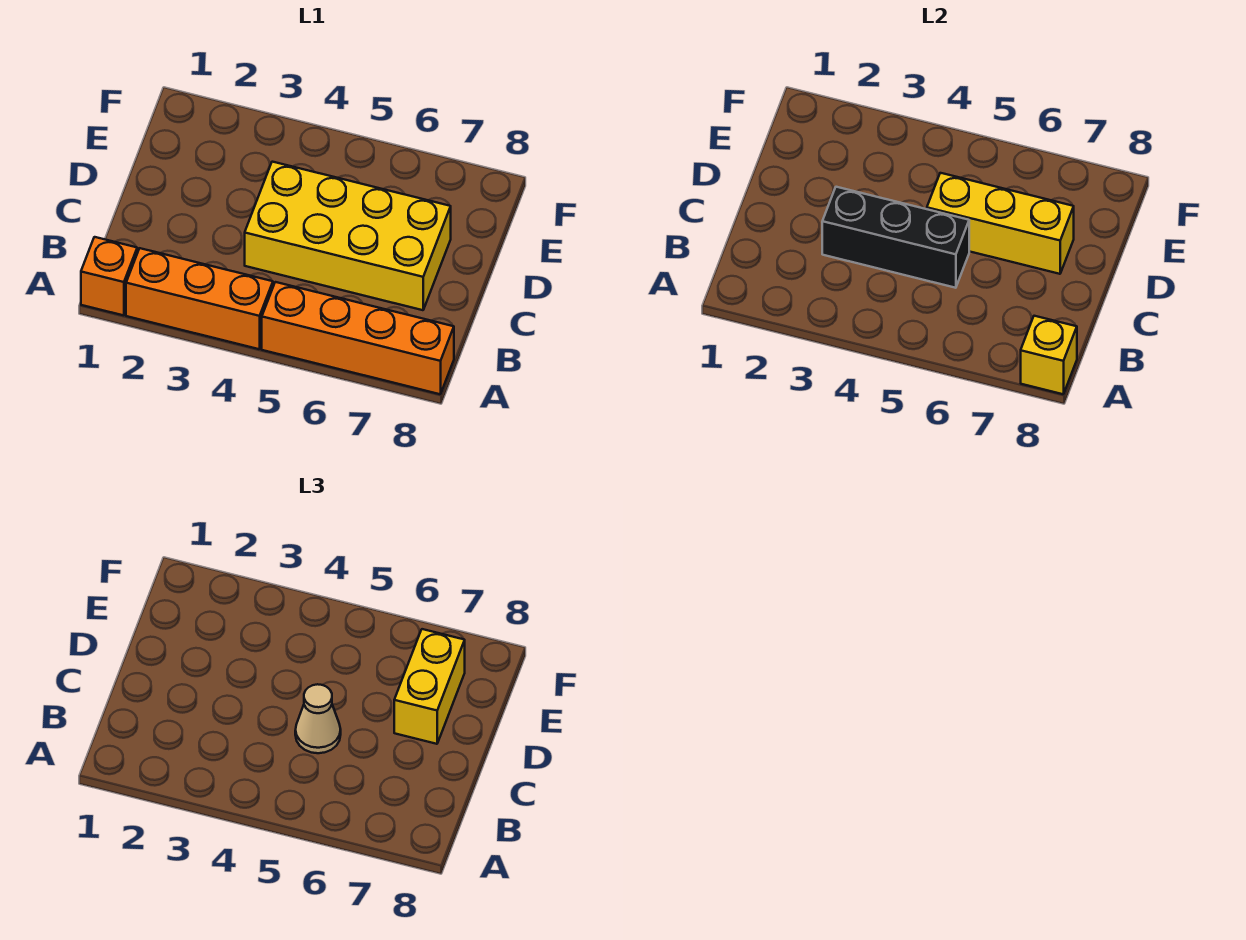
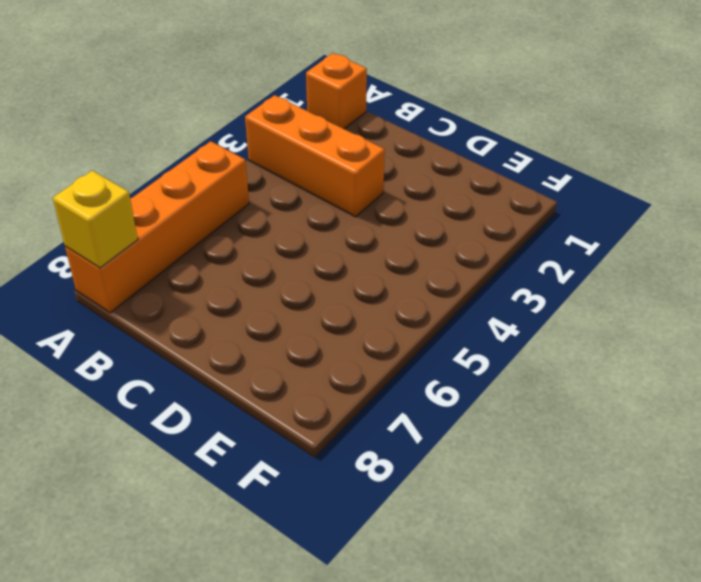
orange brick A3:C3 level 1 -> orange brick A2:A4 level 1
none -> yellow brick C4:D7 level 1
none -> black brick C3:C5 level 2

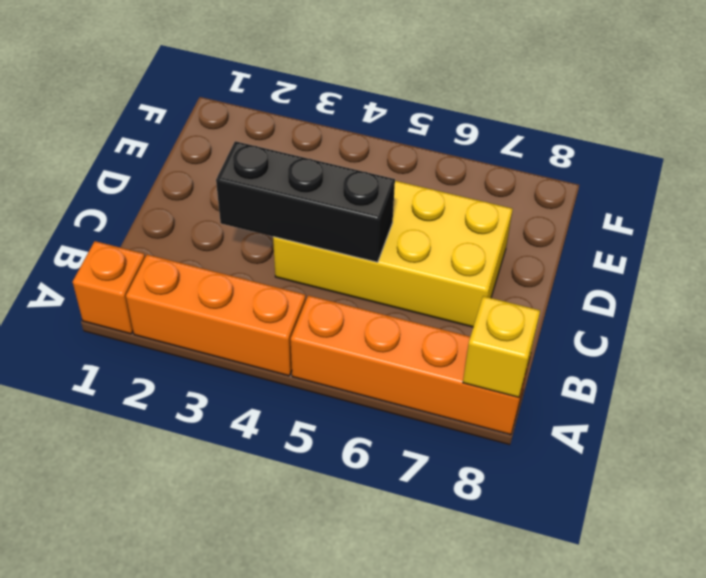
none -> yellow brick D5:D7 level 2
none -> tan cone C5 level 3

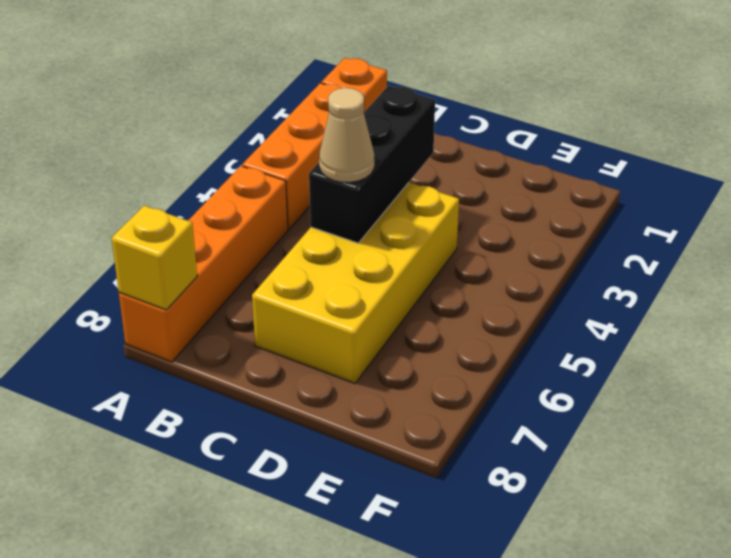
none -> yellow brick D5:D7 level 2
none -> yellow brick D7:E7 level 3

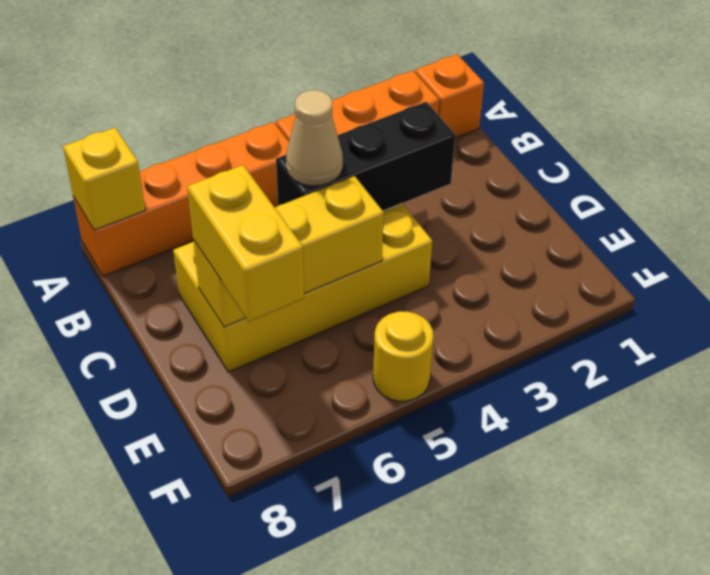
yellow round brick F5 level 1 -> none

